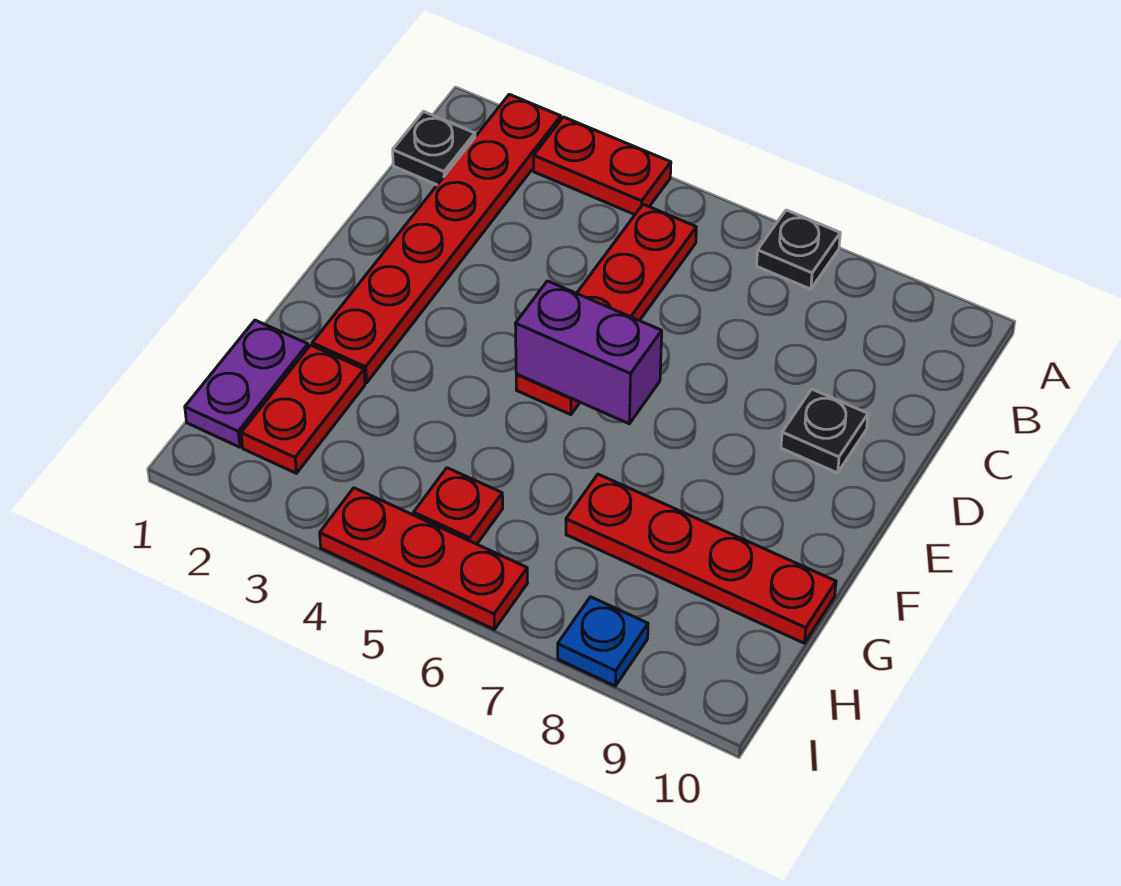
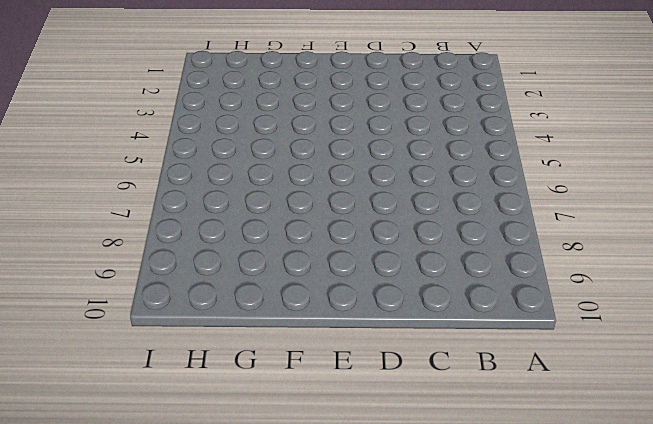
none -> red plate A2:F2 level 1
none -> red plate A3:A4 level 1
none -> black plate A7 level 1

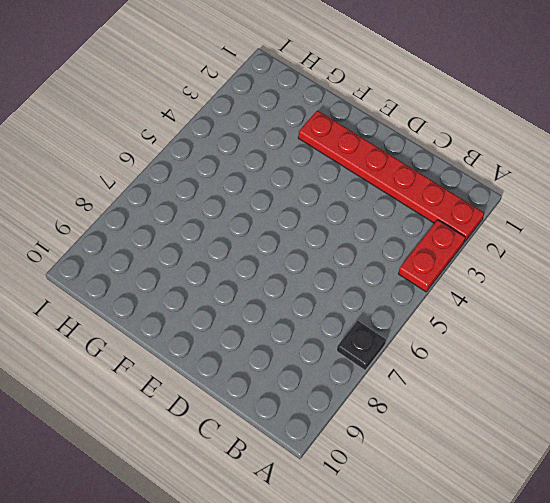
none -> black plate B1 level 1
none -> red plate B5:E5 level 1
none -> black plate D9 level 1

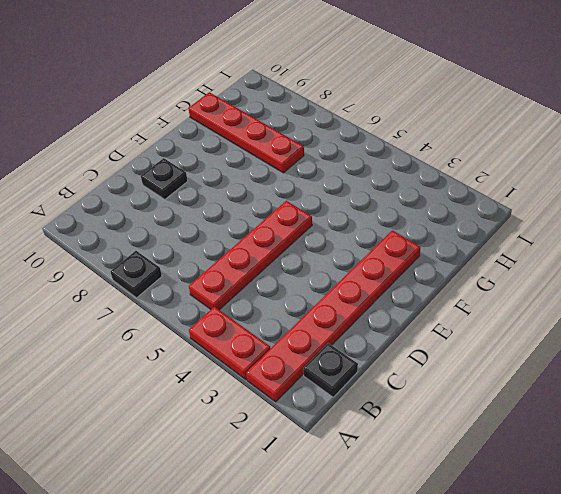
none -> purple plate G1:H1 level 1
none -> red plate G2:H2 level 1
none -> red plate H5 level 1

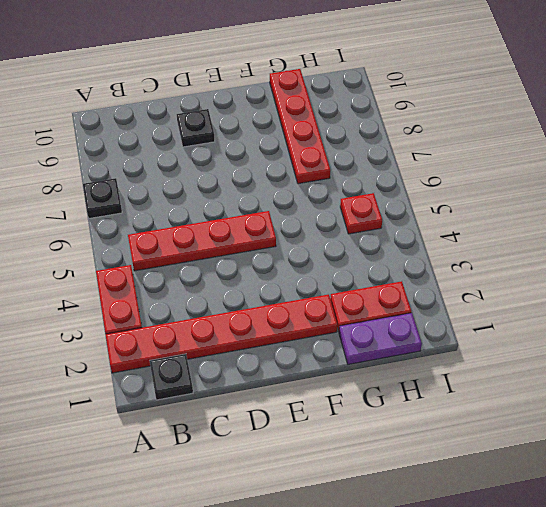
none -> red plate I4:I6 level 1
none -> blue plate I8 level 1
none -> purple brick E5:E6 level 2

